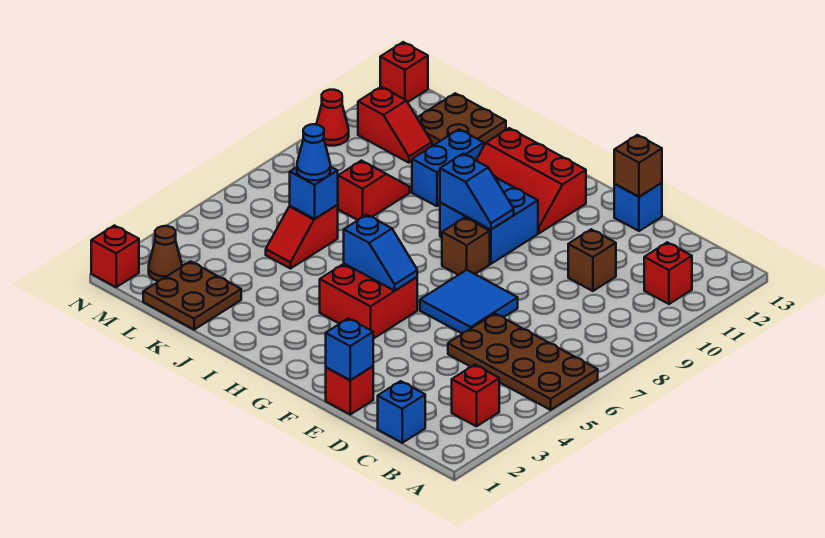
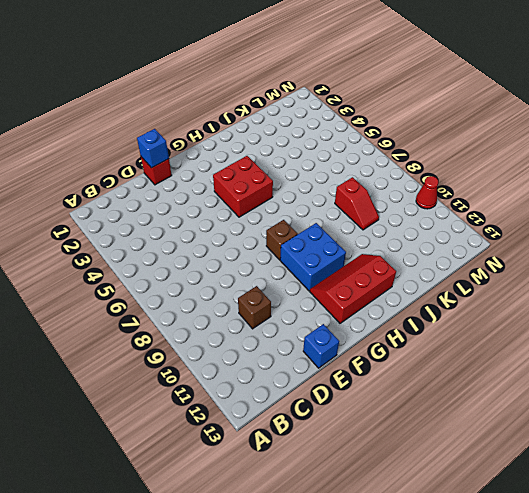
none -> brown plate A5:D6 level 1
none -> red brick B3 level 1
none -> red brick B11 level 1

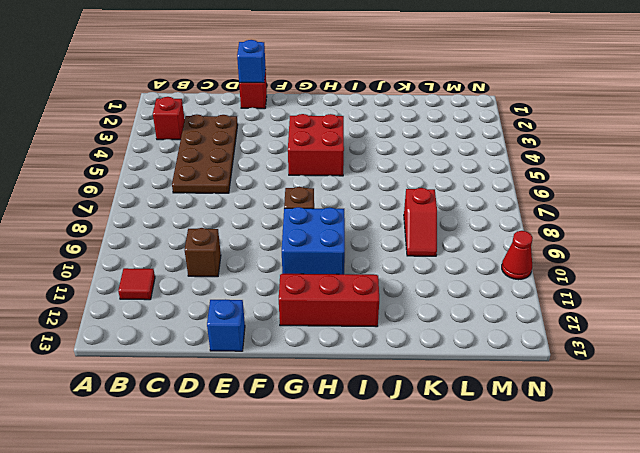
red tile B11 level 1 -> red brick B11 level 1
brown plate C3:D6 level 1 -> brown plate A5:D6 level 1
none -> blue brick C1 level 1
none -> blue tile E6:F7 level 1
none -> blue brick J10:J11 level 1

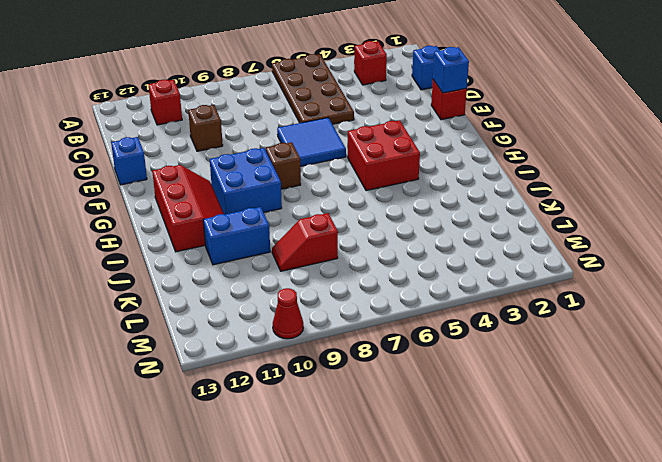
none -> brown plate K1:L2 level 1
none -> red slope K5:K6 level 1 top 6
none -> brown plate K12:L13 level 1

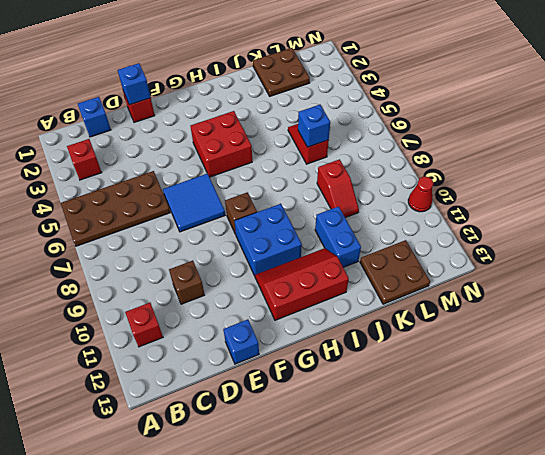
none -> red slope L11:M11 level 1 top M
none -> brown cone M2 level 1
none -> red brick N1 level 1

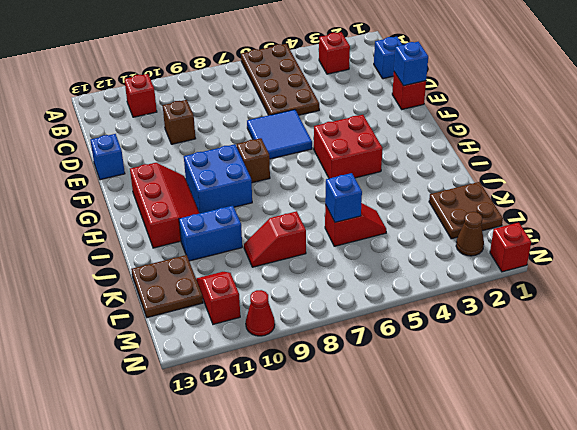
none -> red brick N13 level 1
none -> brown brick E13 level 2
none -> blue slope G5:H5 level 2 top H

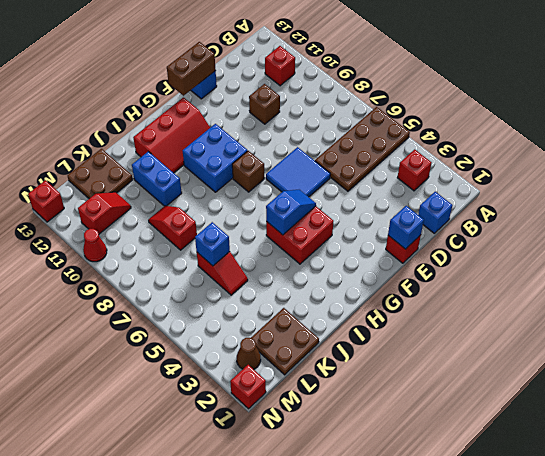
brown brick E13:F13 level 2 -> brown brick E13 level 2
none -> blue slope G9:H9 level 2 top H
none -> blue cone K6 level 3

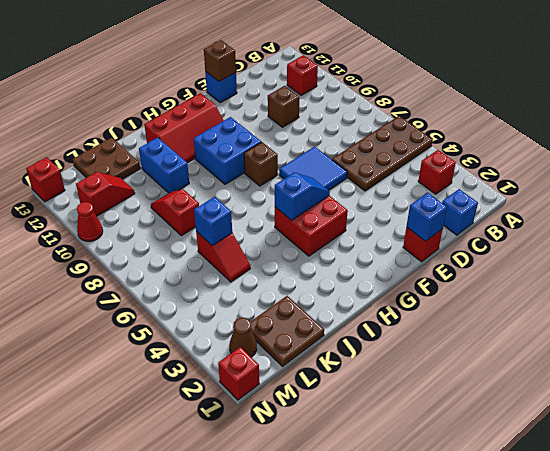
none -> blue slope G9:H9 level 2 top H
none -> blue cone K6 level 3

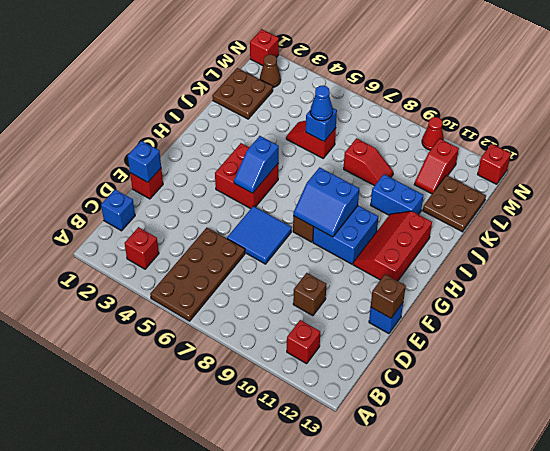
blue slope G8:H9 level 2 top H -> blue slope G9:H9 level 2 top H

